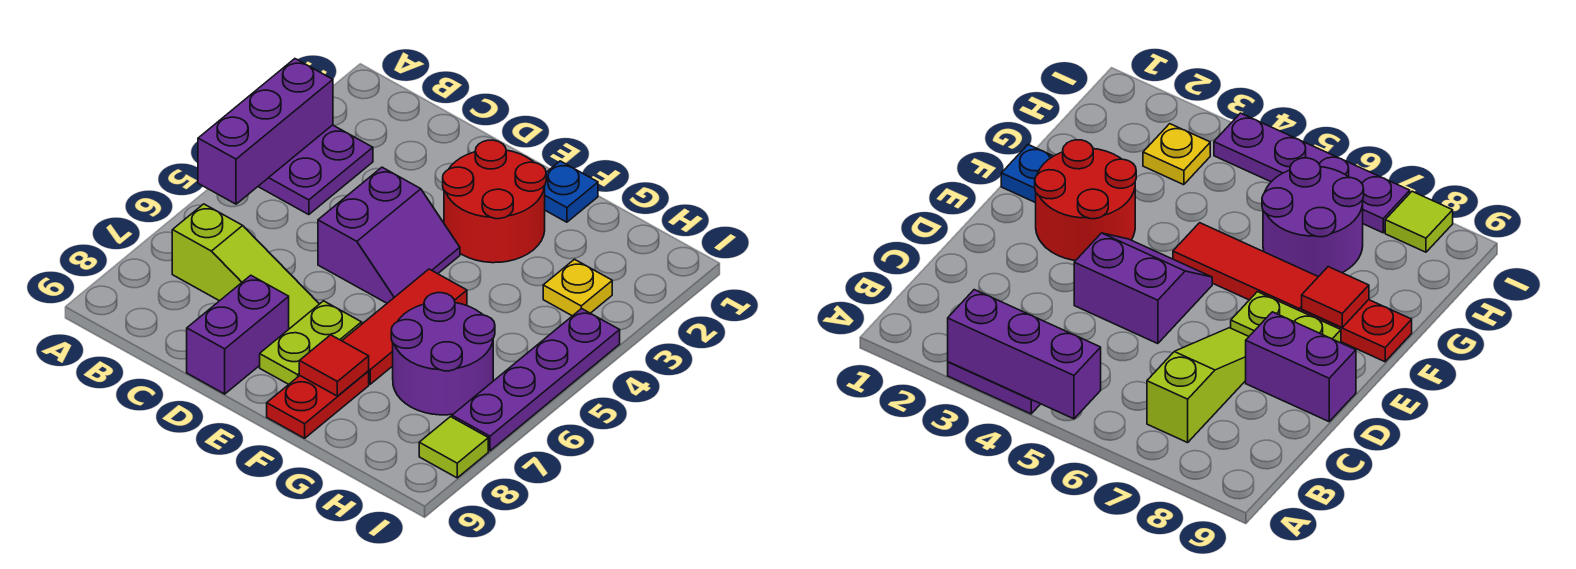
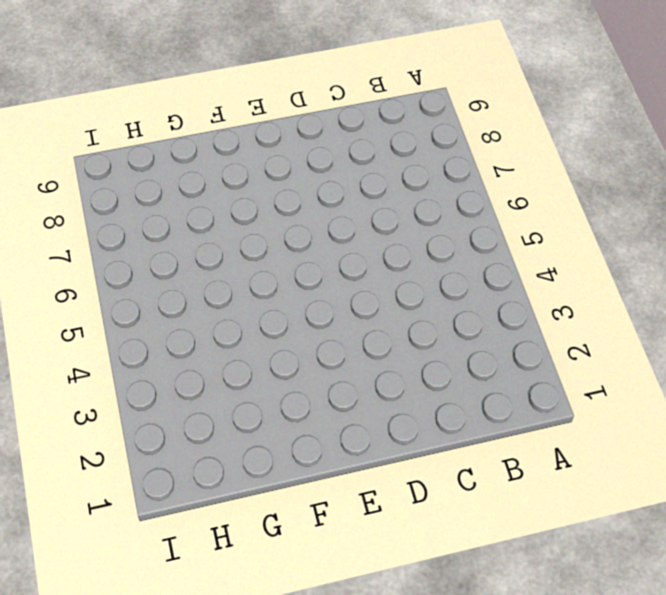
none -> purple plate A3:B4 level 1
none -> lime slope B7:D7 level 1 top B
none -> purple slope D4:E5 level 1 top D

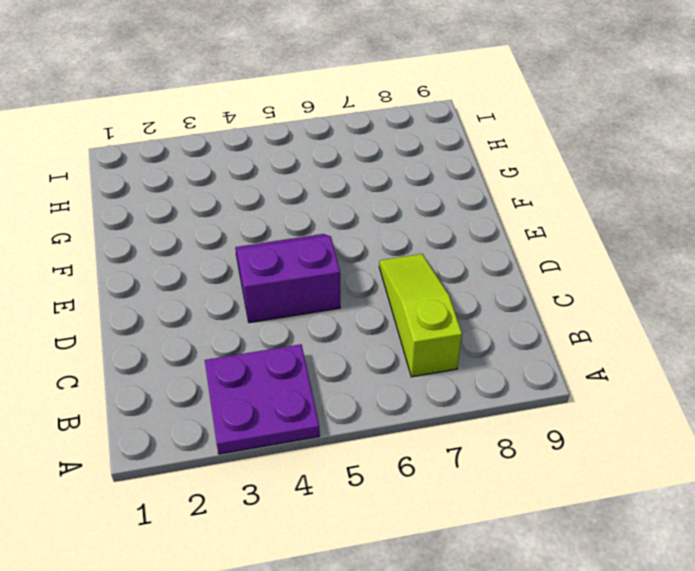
none -> purple brick D8:D9 level 1
none -> red round brick E2:F3 level 1
none -> lime plate E7:E8 level 1

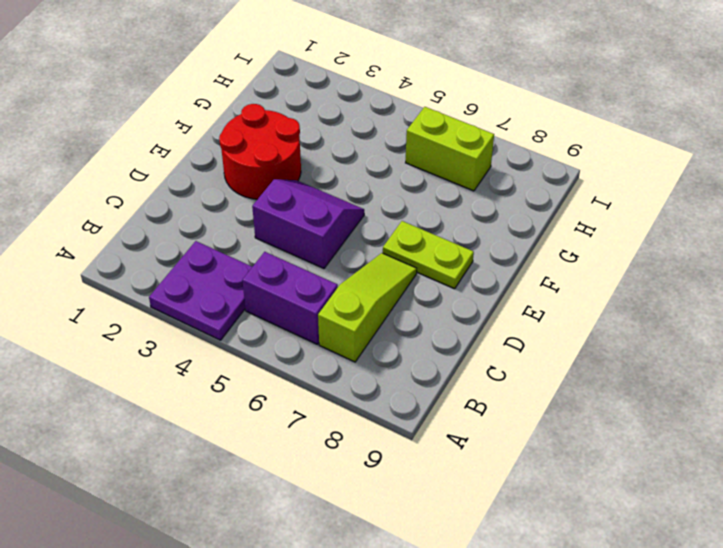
purple brick B5:B6 level 1 -> purple brick D8:D9 level 1
lime brick H6:H7 level 1 -> purple round brick G6:H7 level 1
none -> blue plate F1 level 1
none -> red tile F5:F7 level 1
none -> red plate F8:F9 level 1

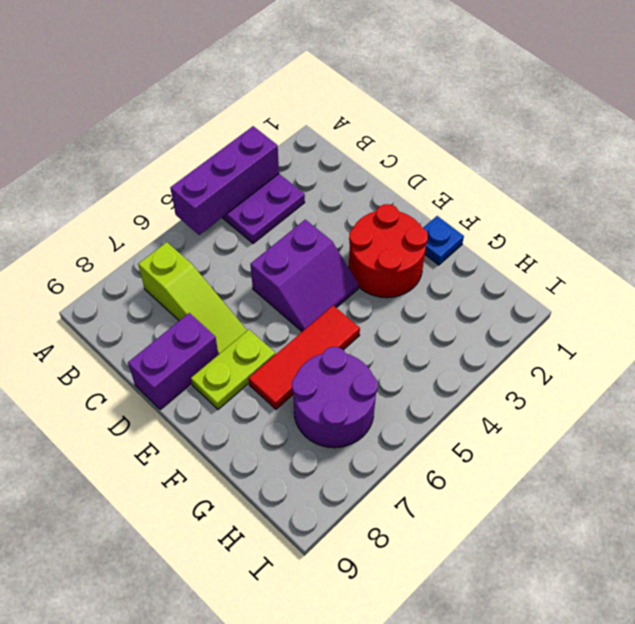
none -> red plate F8:F9 level 1
none -> yellow plate H3 level 1
none -> purple plate I4:I7 level 1

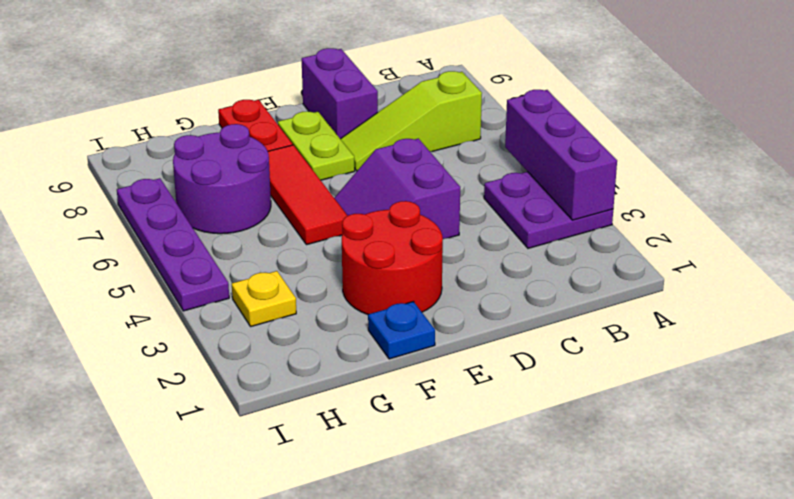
none -> lime tile I8 level 1
none -> red tile F8 level 2

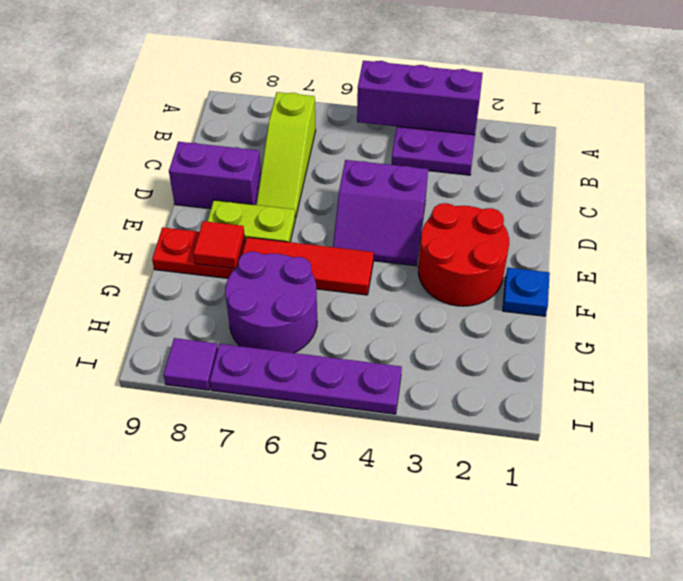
purple tile I8 level 1 -> lime tile I8 level 1
none -> yellow plate H3 level 1

